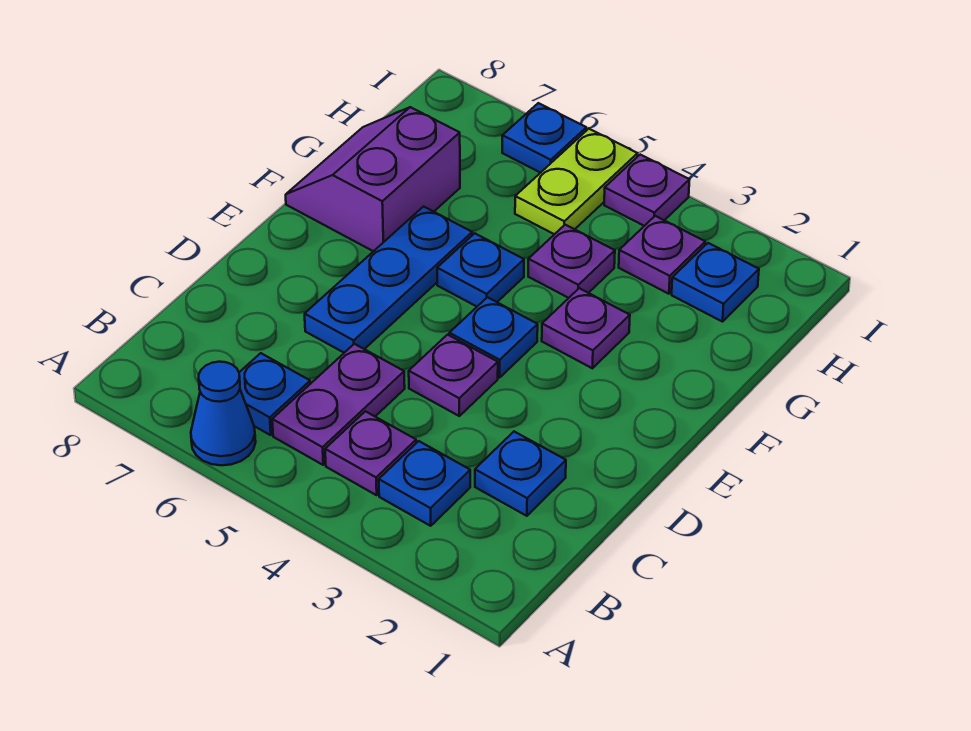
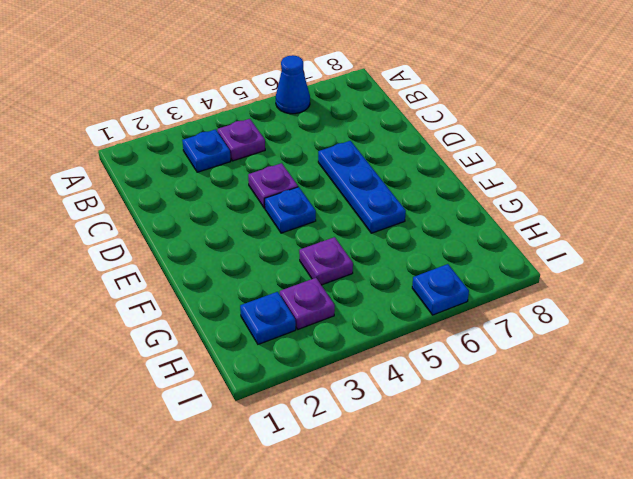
none -> purple plate B5:C5 level 1
none -> blue plate B6 level 1
none -> blue plate C2 level 1

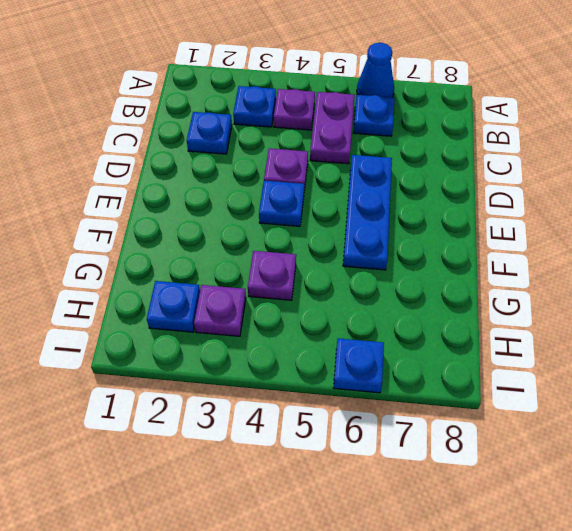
none -> purple plate F3 level 1
none -> blue plate F5 level 1
none -> purple slope F7:G8 level 1 top 7

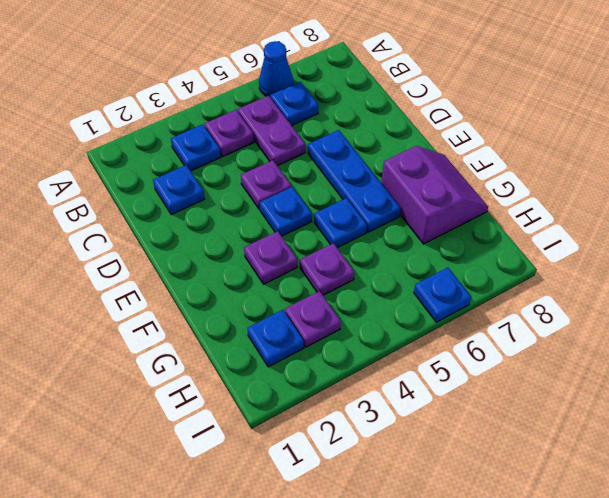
none -> lime plate H5:I5 level 1
none -> purple plate I4 level 1

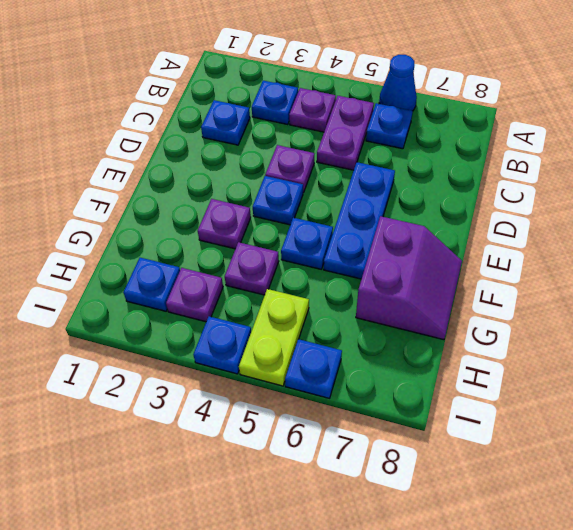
blue plate I4 level 1 -> purple plate I4 level 1

